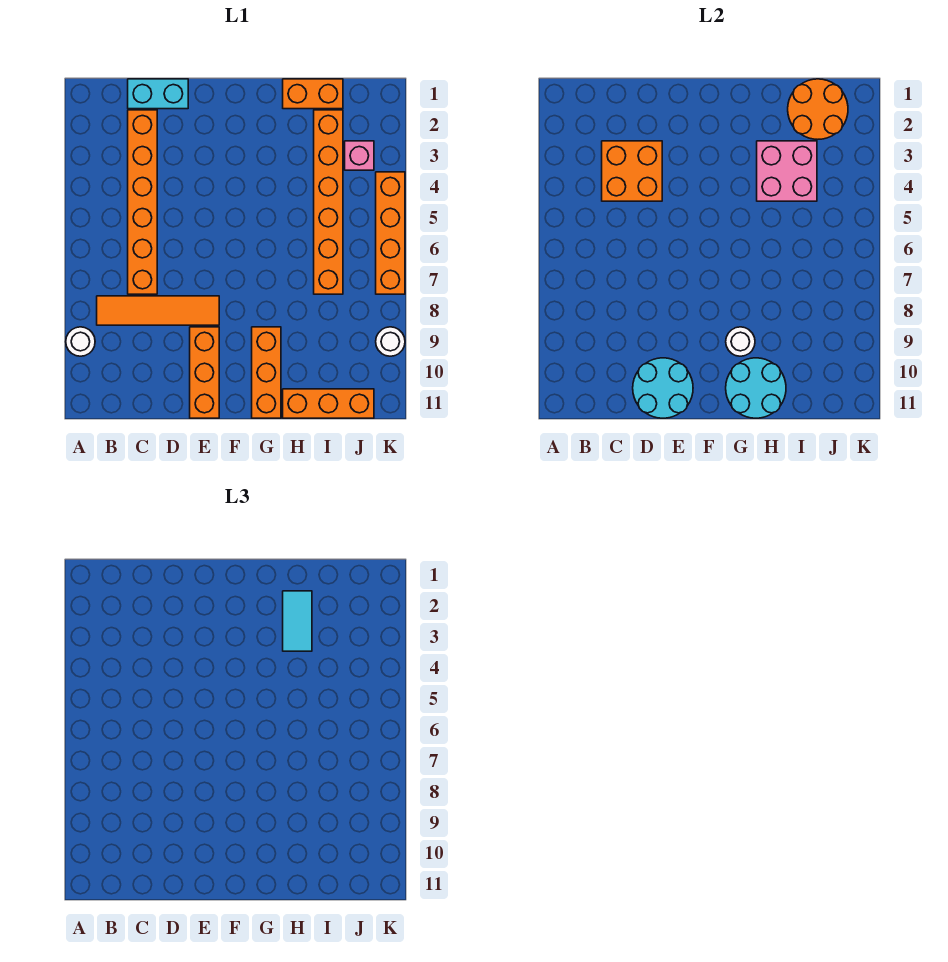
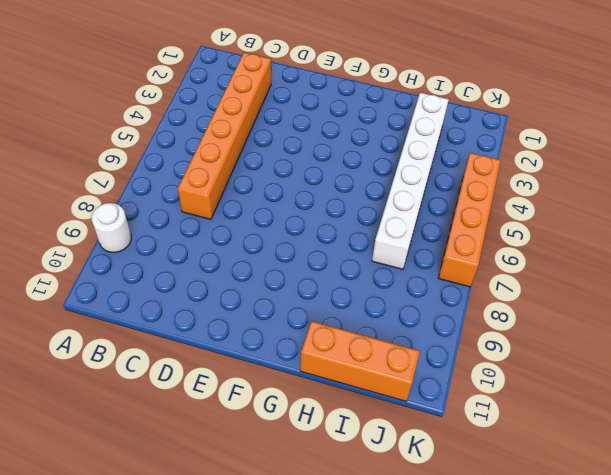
white brick I2:I7 level 1 -> orange brick I2:I7 level 1
none -> orange tile B8:E8 level 1
none -> cyan brick C1:D1 level 1
none -> orange brick E9:E11 level 1

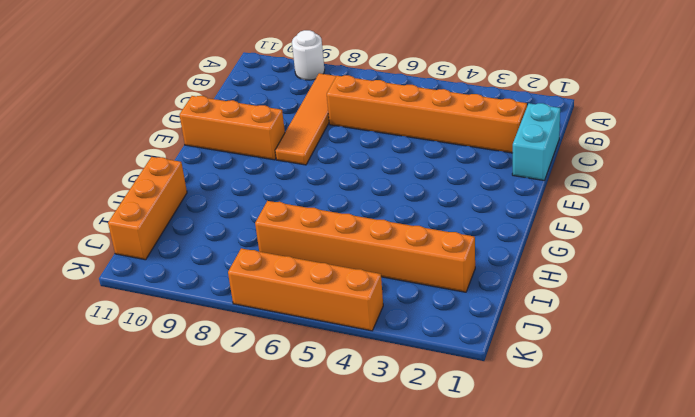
none -> orange brick G9:G11 level 1
none -> orange brick H1:I1 level 1
none -> pink brick J3 level 1

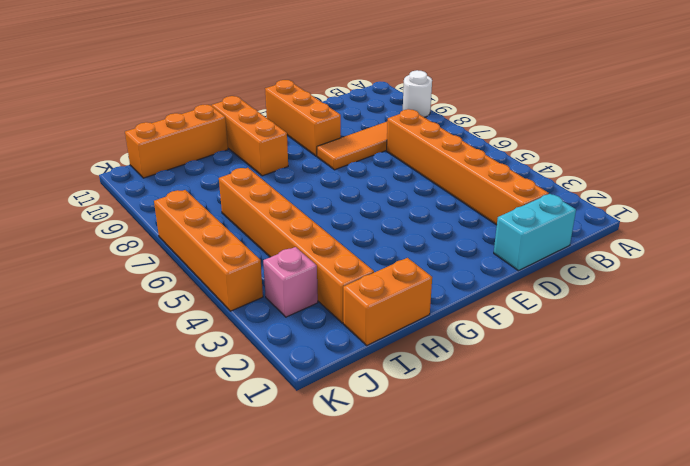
none -> white round brick K9 level 1
none -> orange brick C3:D4 level 2
none -> cyan round brick D10:E11 level 2

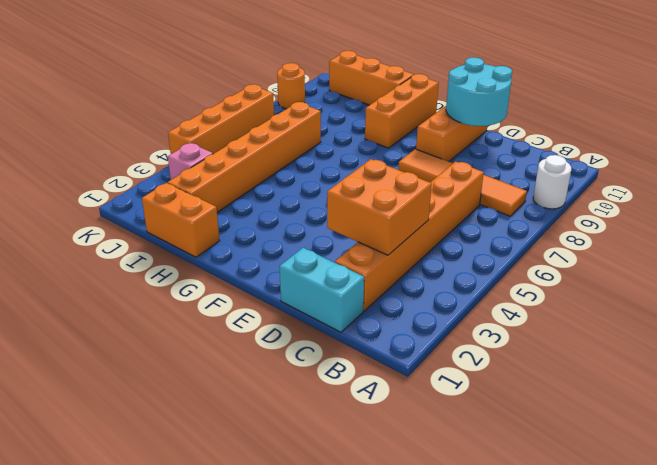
orange round brick K9 level 1 -> white round brick K9 level 1
none -> white round brick G9 level 2
none -> cyan round brick G10:H11 level 2
none -> pink brick H3:I4 level 2

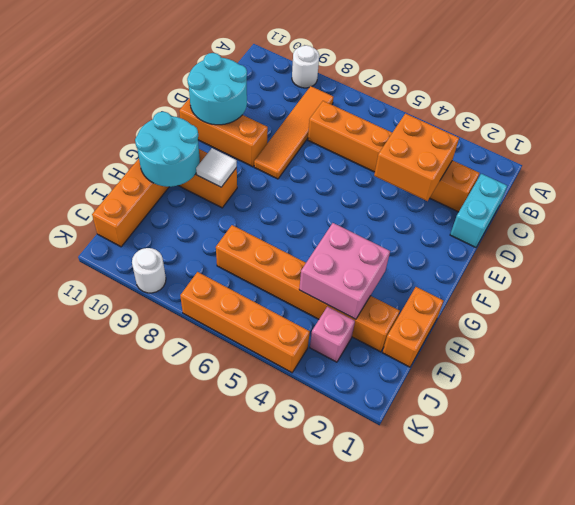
white tile G9 level 2 -> white round brick G9 level 2
none -> orange round brick I1:J2 level 2
none -> cyan tile H2:H3 level 3

